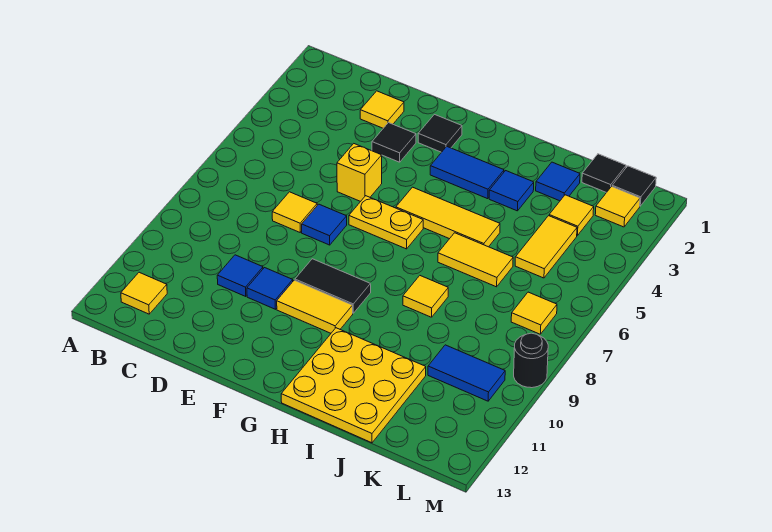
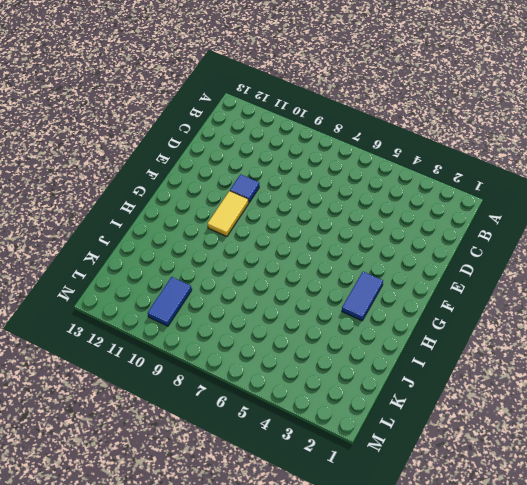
none -> yellow tile B12 level 1
none -> yellow tile D2 level 1
none -> yellow tile D7 level 1

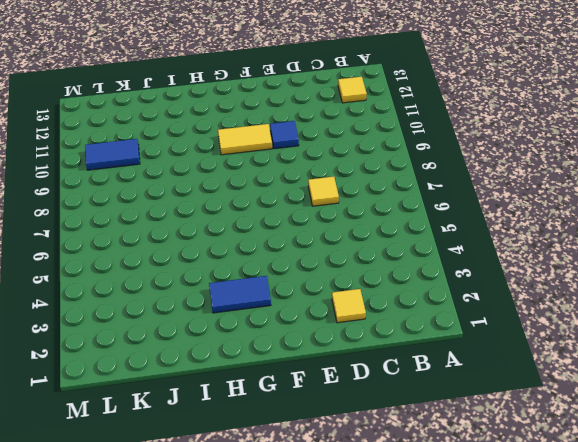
none -> blue tile D10 level 1
none -> black tile E3 level 1
none -> yellow brick E5 level 1

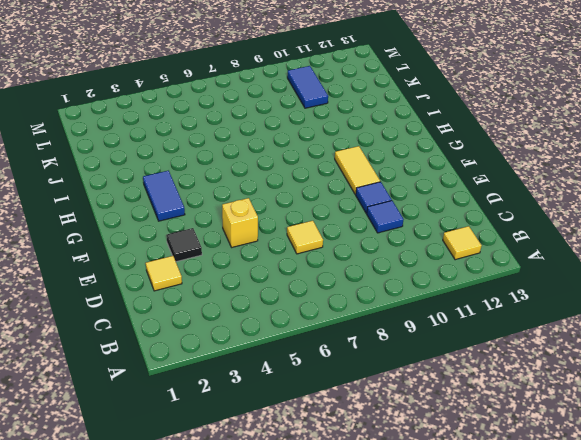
none -> blue tile E7 level 1
none -> black tile F2 level 1
none -> yellow plate F6:G6 level 1

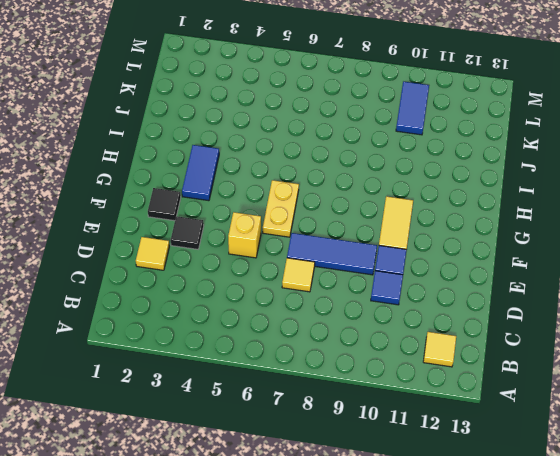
blue tile E7:E9 level 1 -> blue tile E7 level 1
none -> black tile F9:G9 level 1
none -> yellow tile G5:I5 level 1
none -> yellow plate H11:J13 level 1

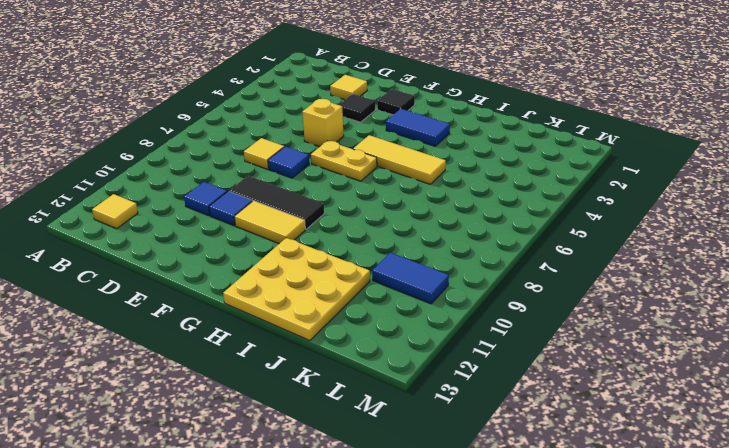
black tile E9:G9 level 1 -> black tile F9:G9 level 1
none -> blue tile I3 level 1
none -> yellow tile I6:J6 level 1
none -> yellow tile I8 level 1

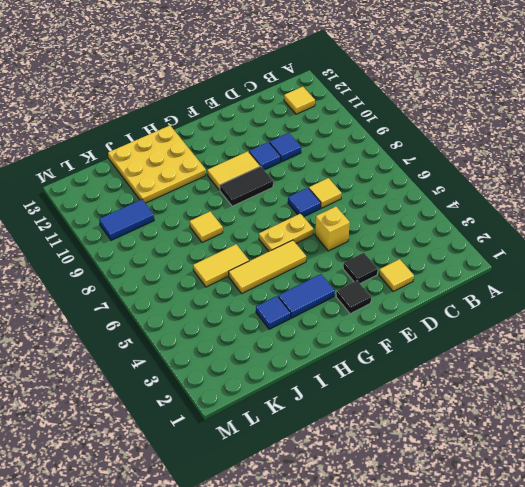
none -> blue tile J2 level 1
none -> black tile K1 level 1
none -> yellow tile K3 level 1

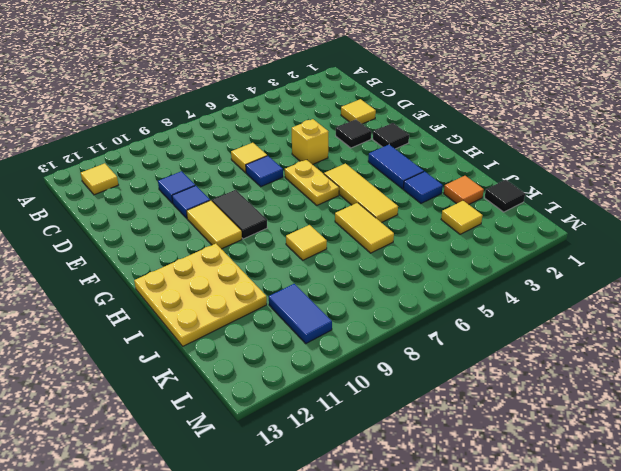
orange tile J2 level 1 -> blue tile J2 level 1
none -> yellow tile K4:K5 level 1
none -> black tile L1 level 1
none -> yellow tile L2 level 1

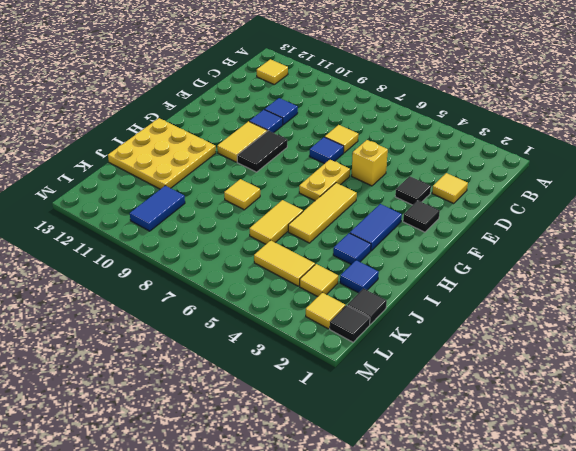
none -> yellow tile L7 level 1
none -> black round brick M9 level 1

